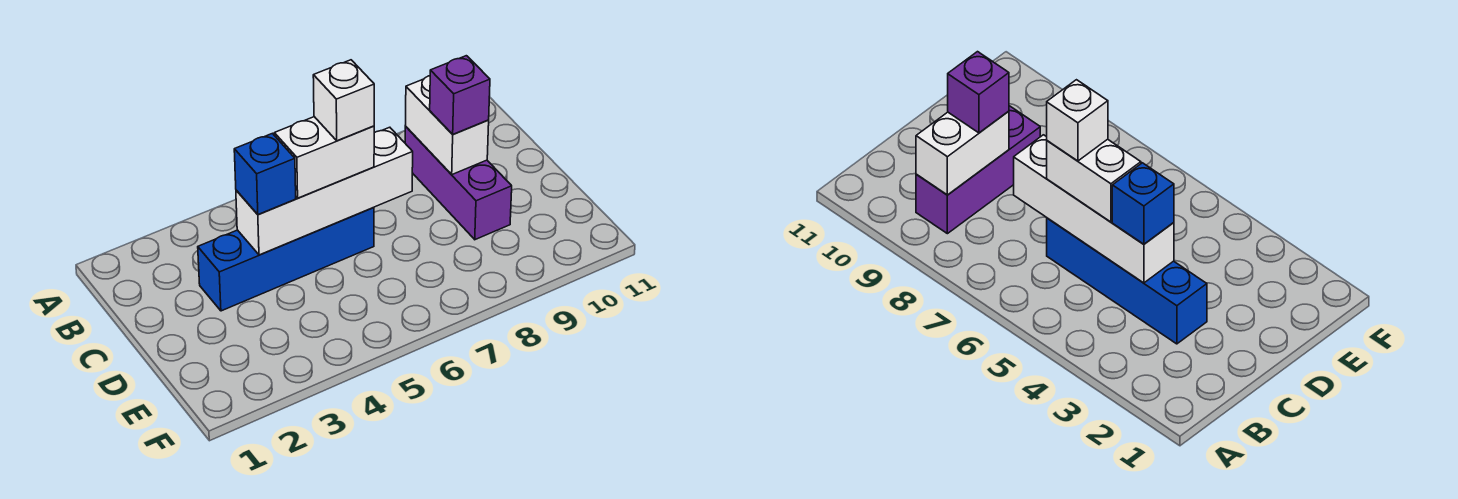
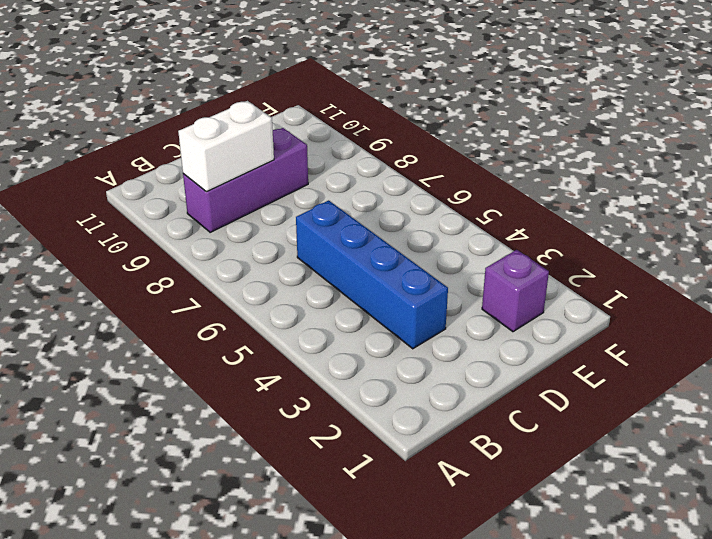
purple brick E2 level 1 -> purple brick C9 level 3
none -> white brick C4:C7 level 2
none -> blue brick C4 level 3

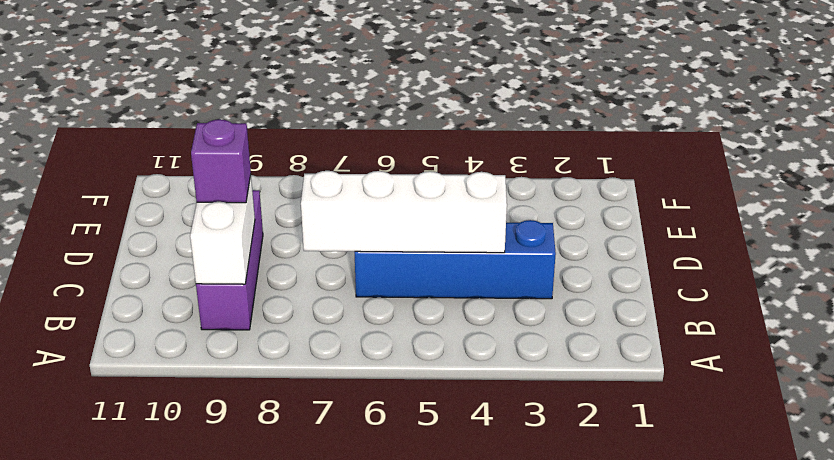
none -> blue brick C4 level 3
none -> white brick C5:C6 level 3

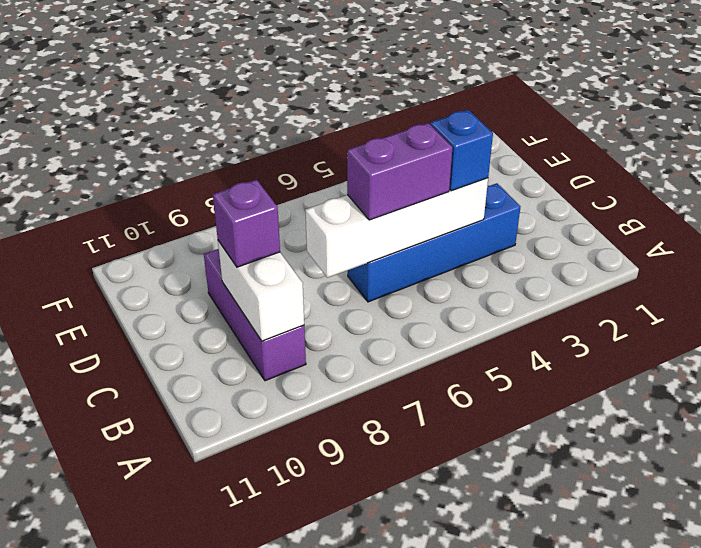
purple brick C5:C6 level 3 -> white brick C5:C6 level 3
none -> white brick C6 level 4

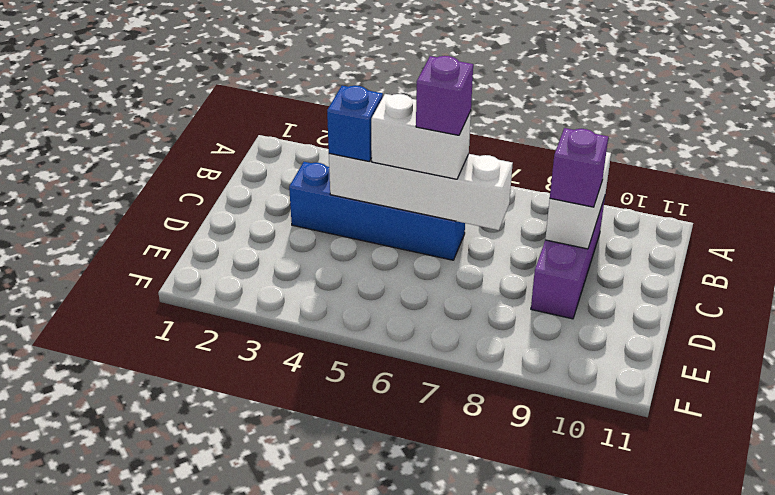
purple brick C6 level 4 -> white brick C6 level 4

